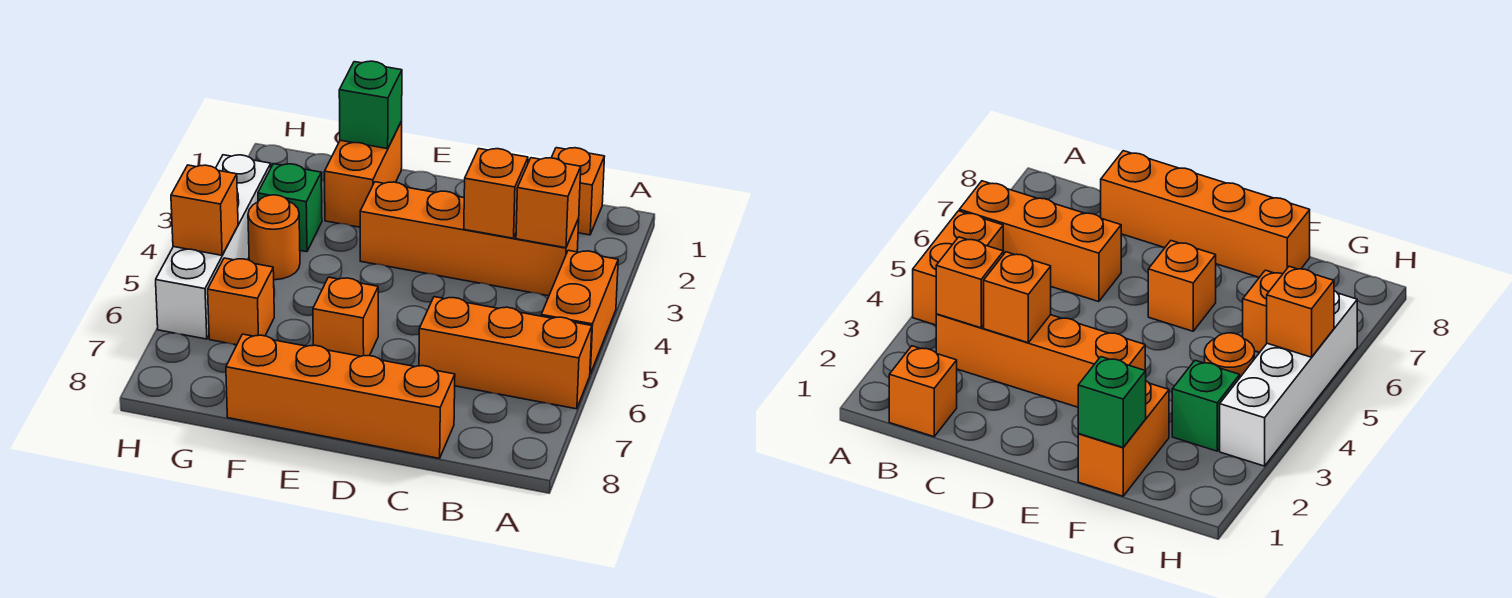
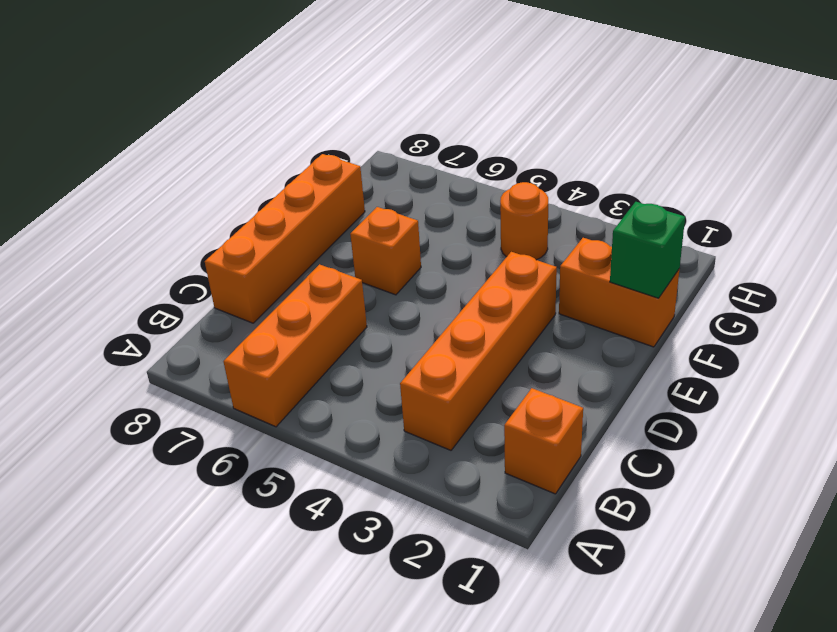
none -> orange brick A4:A5 level 1
none -> green brick G3 level 1
none -> orange brick G6 level 1

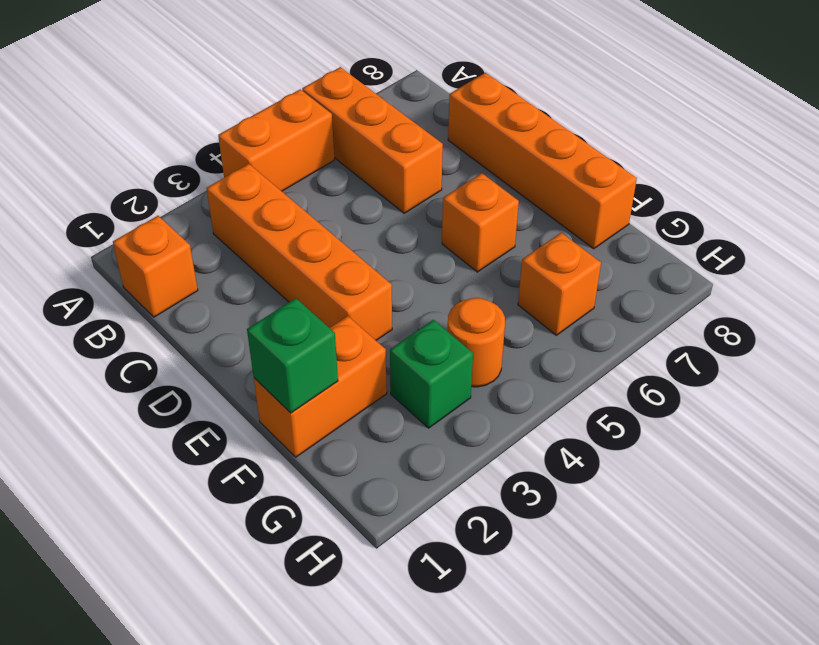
none -> white brick H3:H6 level 1
none -> orange brick B3 level 2
none -> orange brick C3 level 2

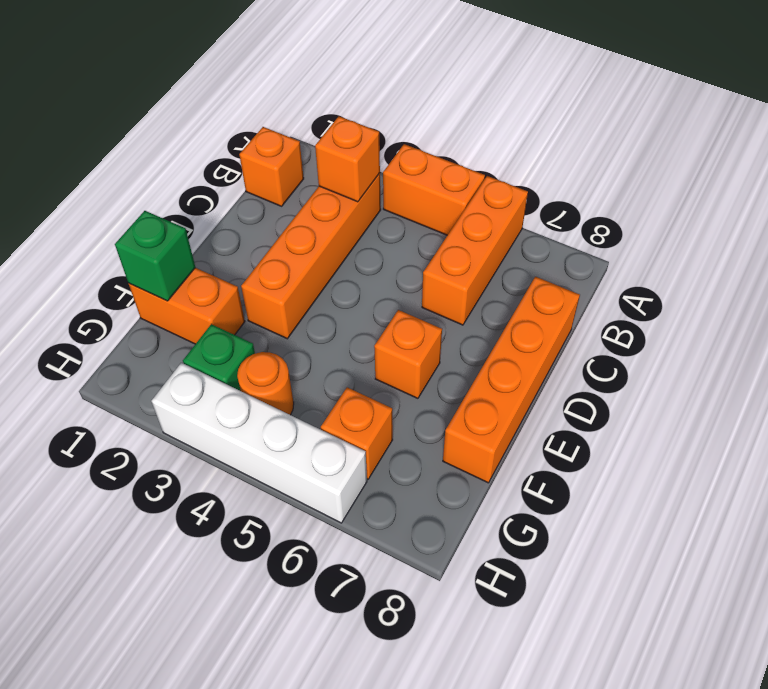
none -> orange brick C3 level 2
none -> orange brick H5 level 2

